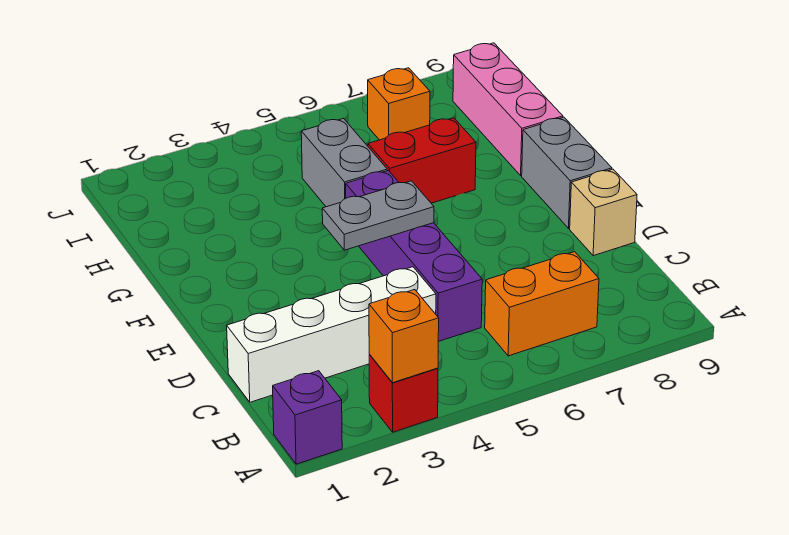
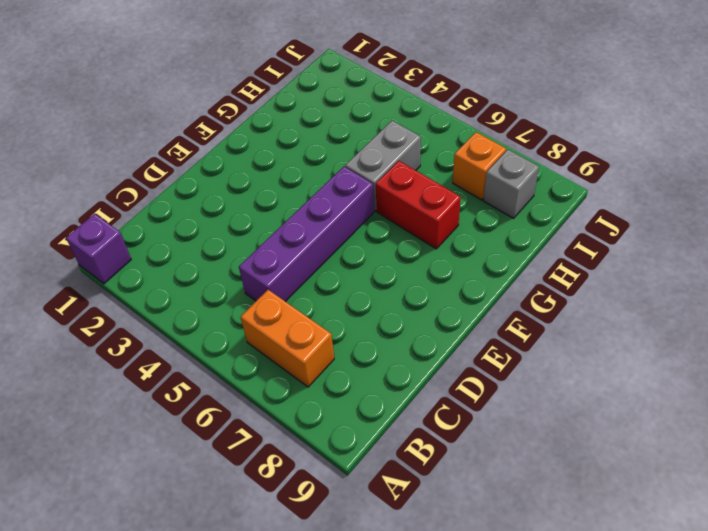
grey brick I8 level 1 -> none
none -> red brick A3 level 1
none -> white brick C1:C4 level 1
none -> tan brick D9 level 1

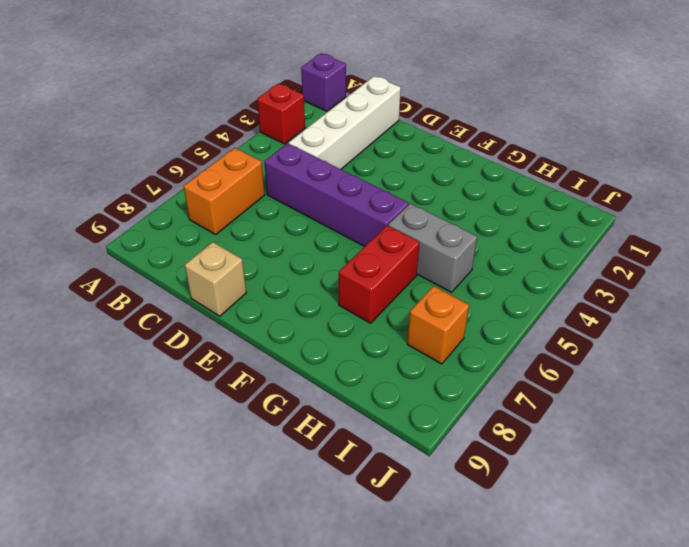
none -> grey brick E9:F9 level 1
none -> pink brick G9:I9 level 1
none -> orange brick A3 level 2

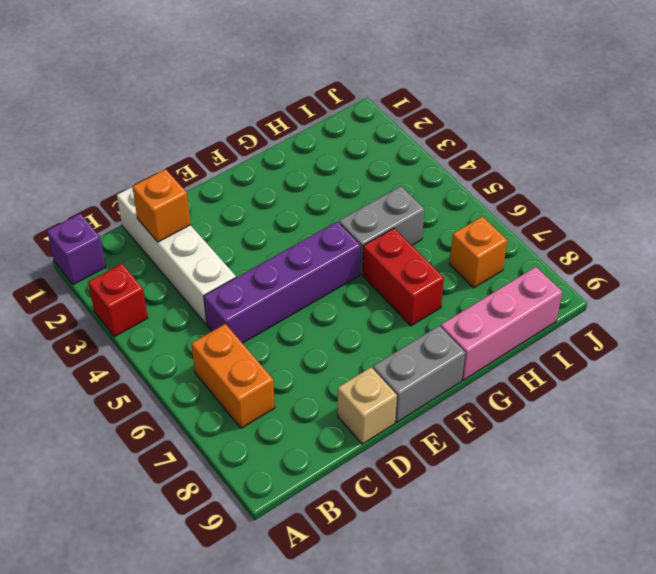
orange brick C2 level 2 -> orange brick A3 level 2
none -> grey plate E4:E5 level 2

